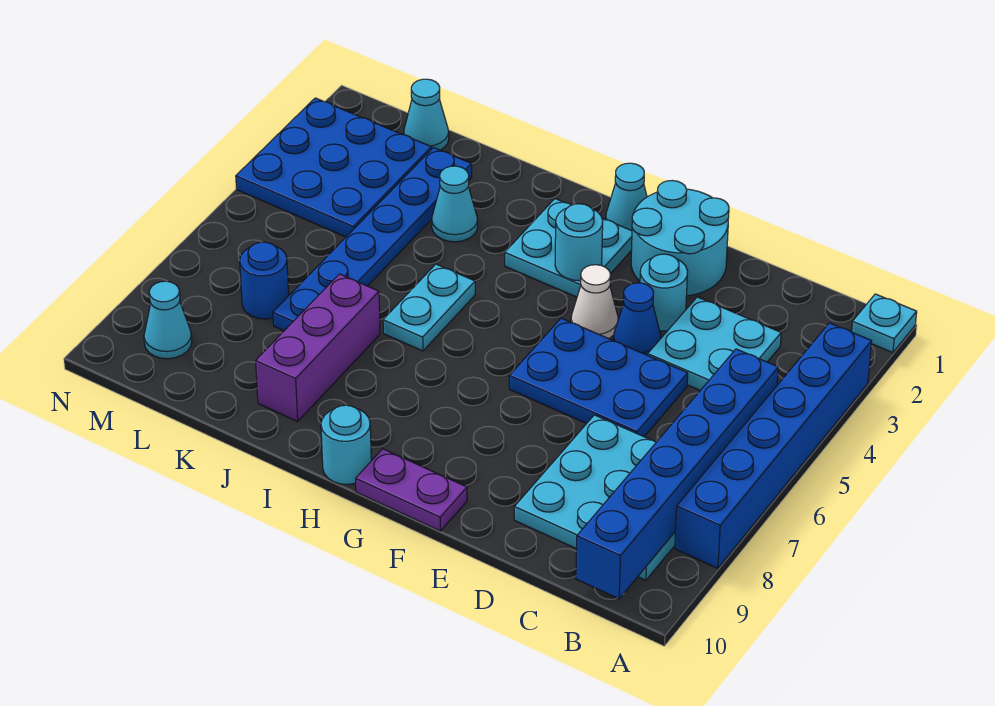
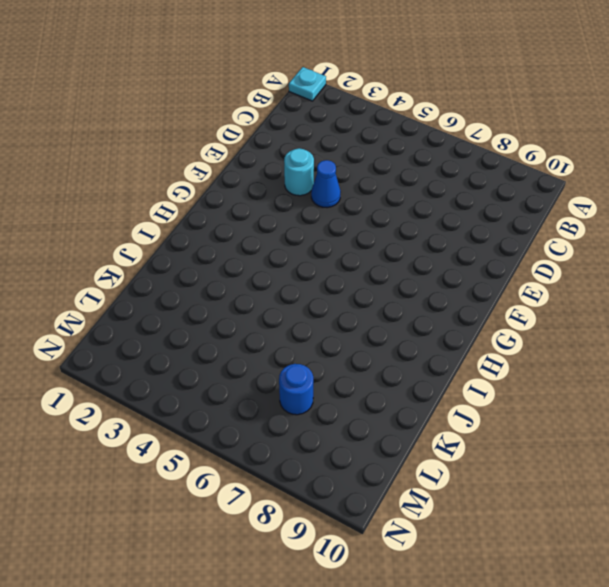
none -> blue brick A3:A8 level 1
none -> cyan plate B7:D9 level 1
none -> cyan plate C3:D4 level 1

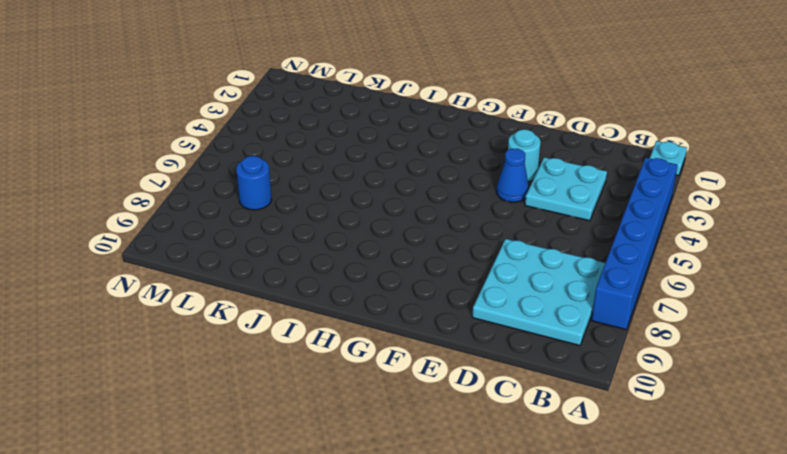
none -> blue plate D5:F6 level 1
none -> cyan round brick E1:F2 level 1
none -> white cone F4 level 1

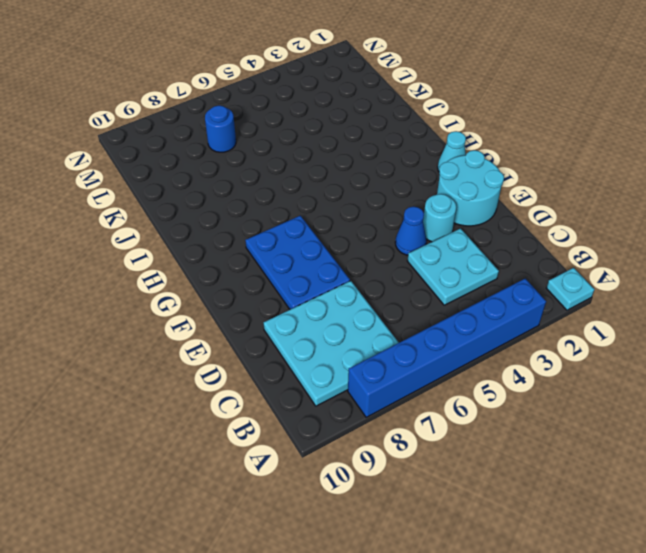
blue plate E7:G8 level 1 -> blue plate D5:F6 level 1
none -> white cone F4 level 1
none -> purple plate F10:G10 level 1
none -> cyan plate G2:H3 level 1

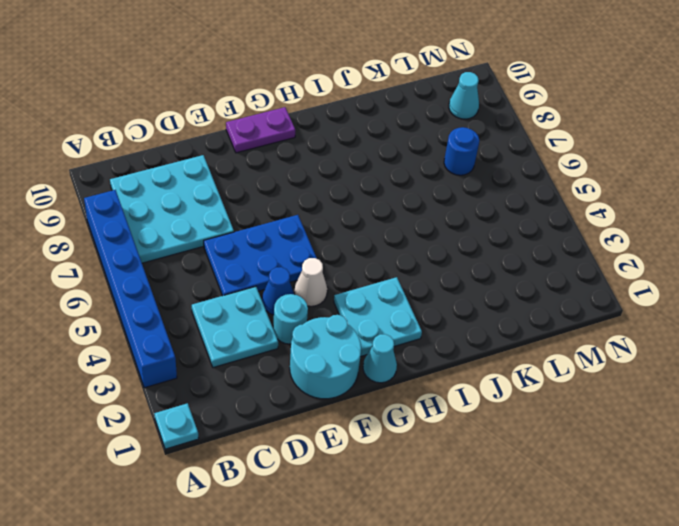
none -> cyan round brick H10 level 1
none -> cyan plate I5:I6 level 1
none -> cyan cone J3 level 1

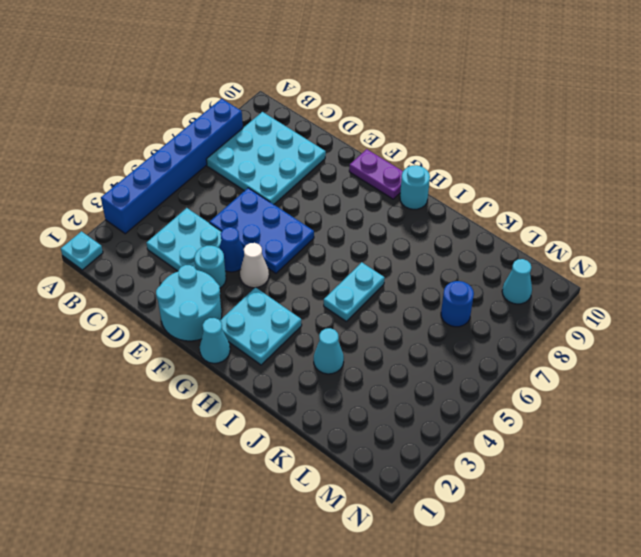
none -> purple brick J7:J9 level 1
none -> blue plate K2:K7 level 1
none -> cyan cone L1 level 1

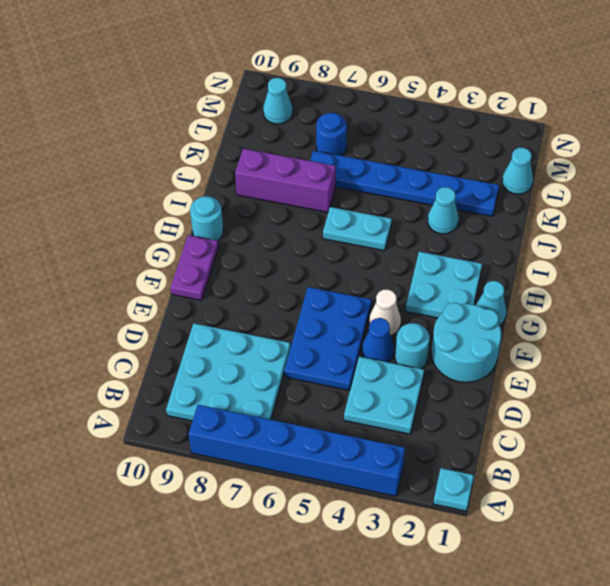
none -> blue plate L2:N4 level 1
none -> blue brick B5:B10 level 2
none -> cyan round brick G3 level 2

